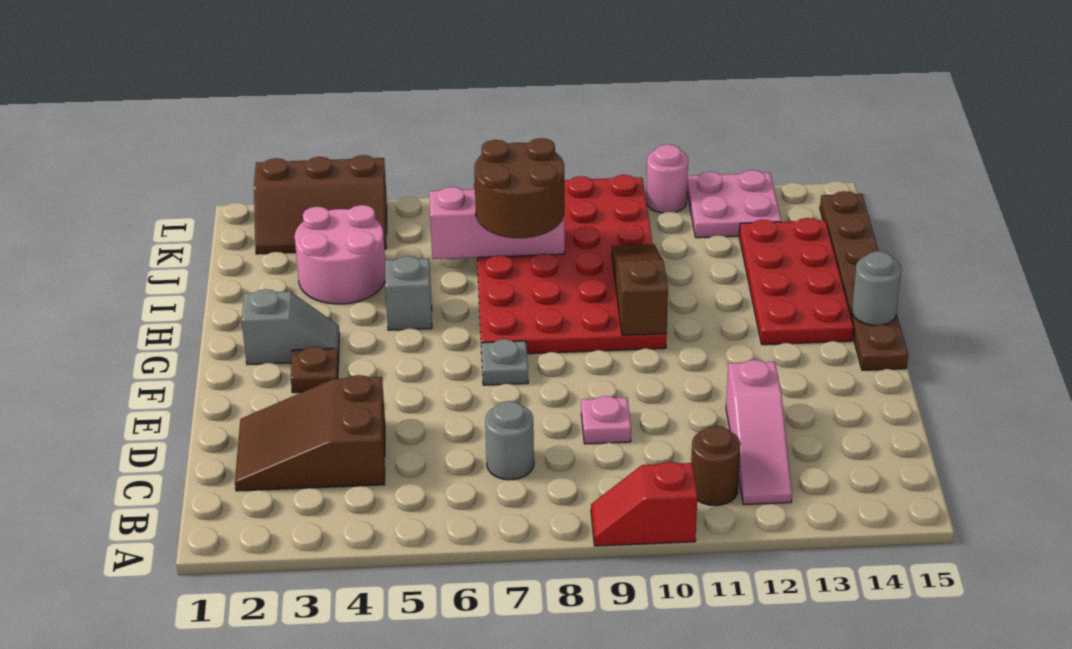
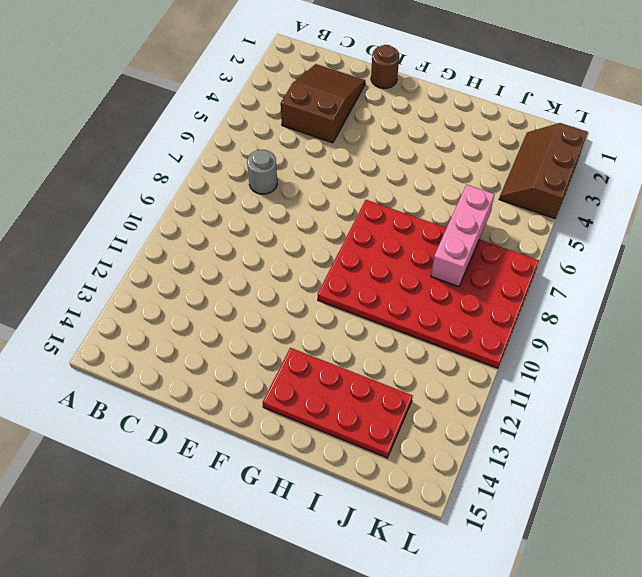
brown round brick E1 level 1 -> brown round brick B11 level 1
none -> red slope A9:A10 level 1 top 10
none -> pink slope B12:D12 level 1 top D
none -> pink plate D9 level 1

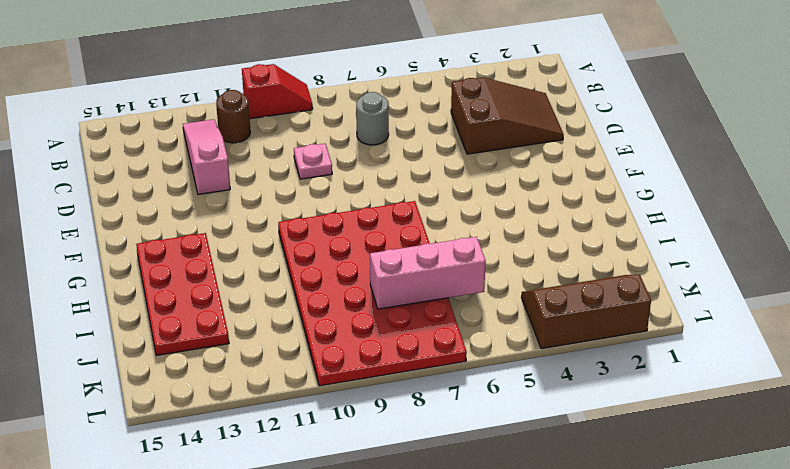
none -> brown plate F3 level 1
none -> grey plate F7 level 1
none -> brown plate F15:K15 level 1

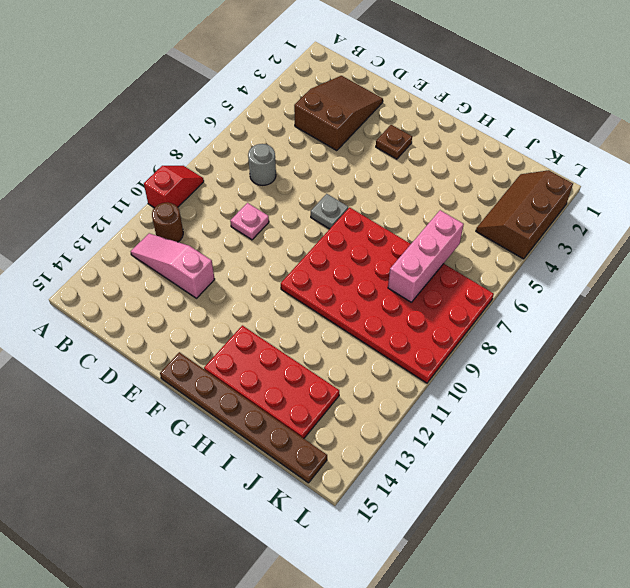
none -> grey slope G2:G3 level 1 top 2
none -> grey brick H5 level 1
none -> pink round brick I3:J4 level 1

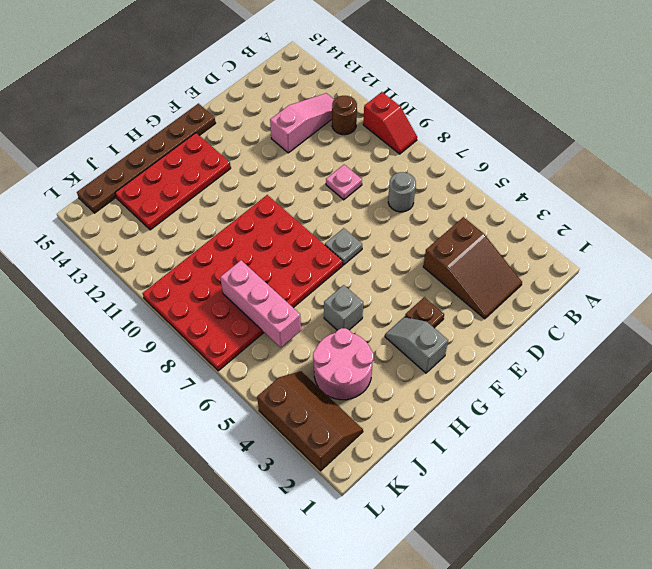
none -> pink plate K12:L13 level 1
none -> pink round brick L11 level 1
none -> brown slope G10:I10 level 2 top G

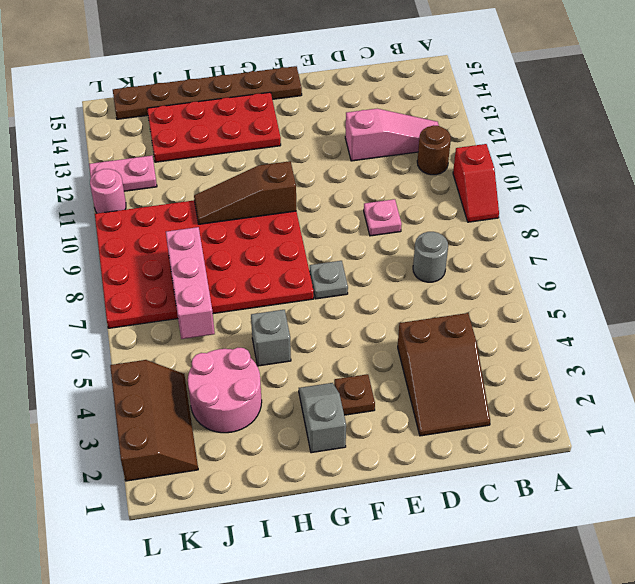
pink plate K12:L12 level 1 -> pink plate K12:L13 level 1
none -> grey round brick G15 level 2
none -> brown round brick I7:J8 level 3

